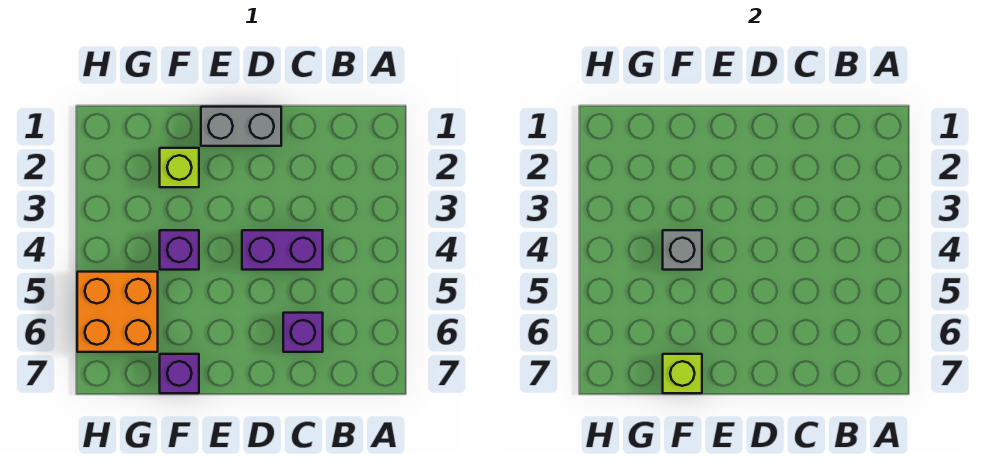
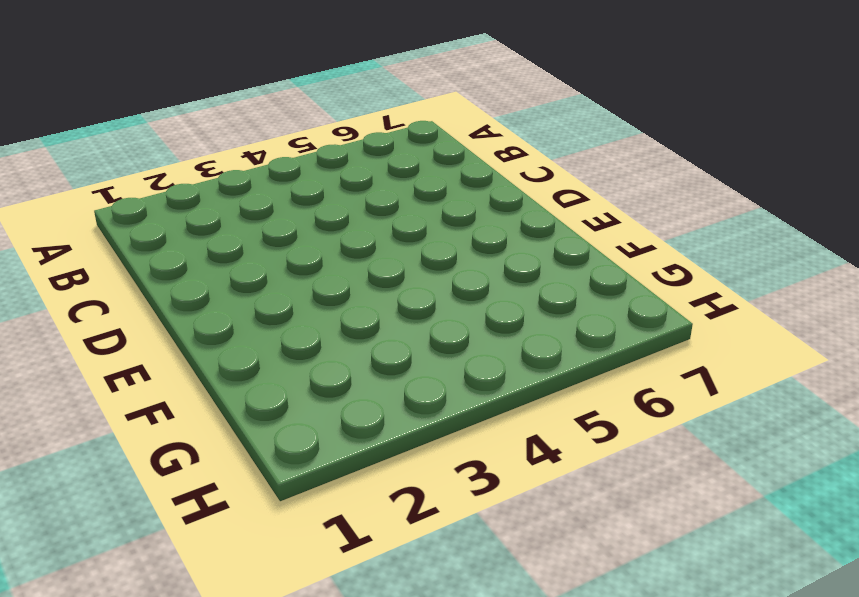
none -> purple brick C4:D4 level 1
none -> purple brick C6 level 1

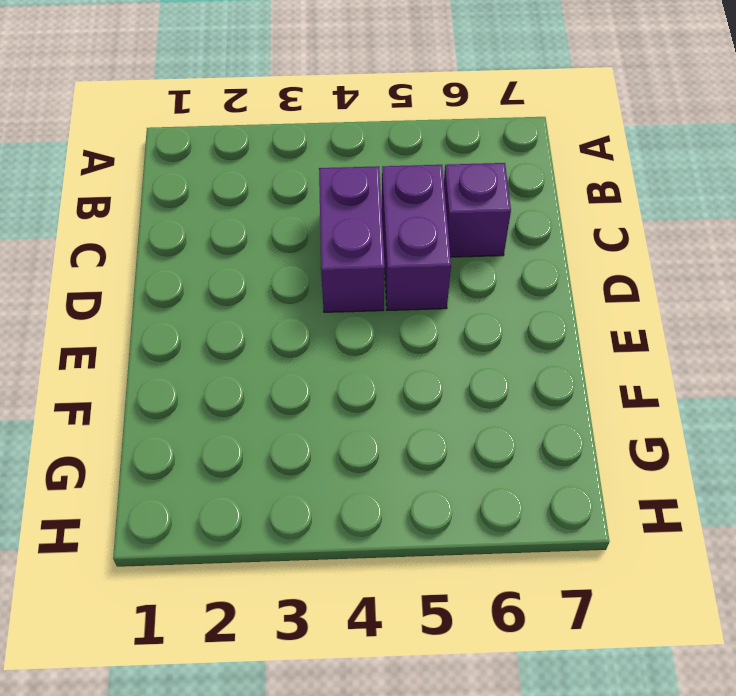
purple brick C5:D5 level 1 -> none
none -> grey brick D1:E1 level 1
none -> lime brick F2 level 1

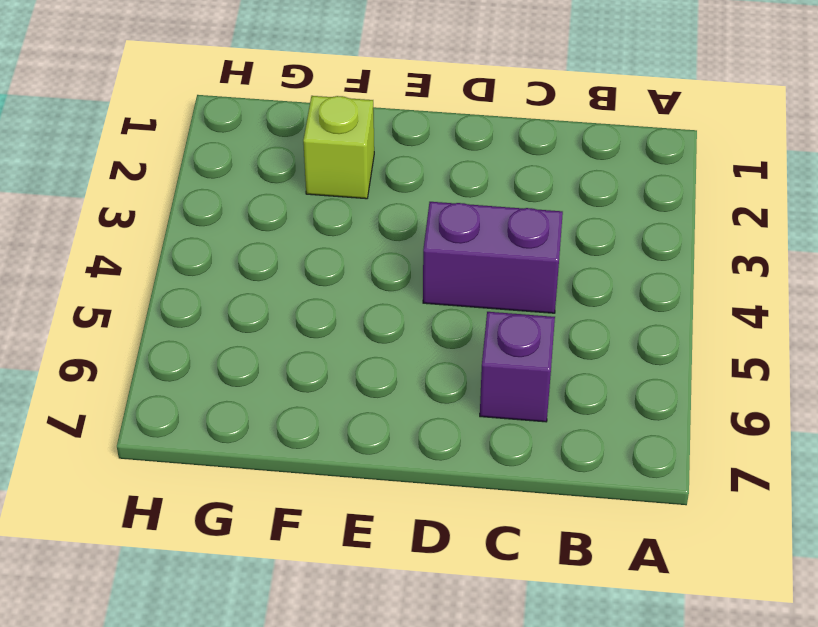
none -> grey brick D1:E1 level 1
none -> purple brick F4 level 1

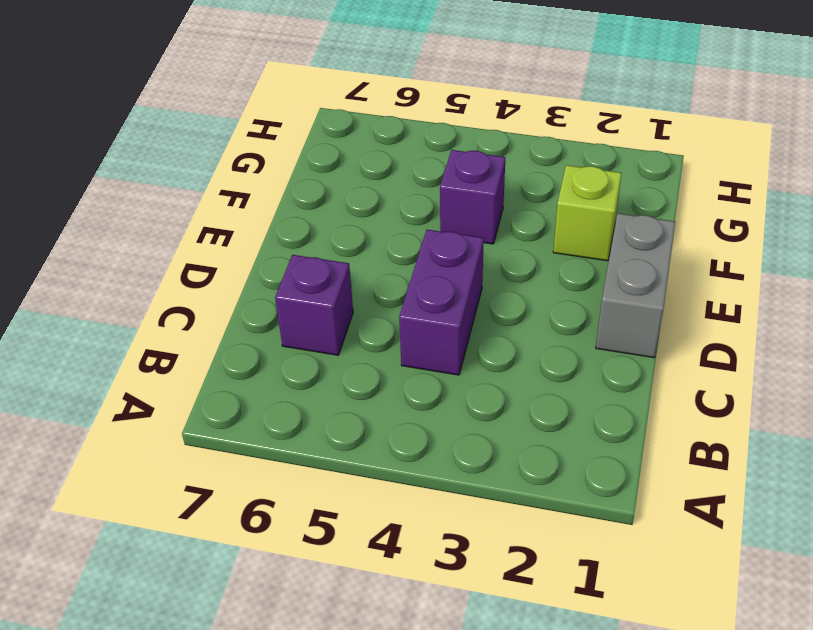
none -> purple brick F7 level 1
none -> orange brick G5:H6 level 1

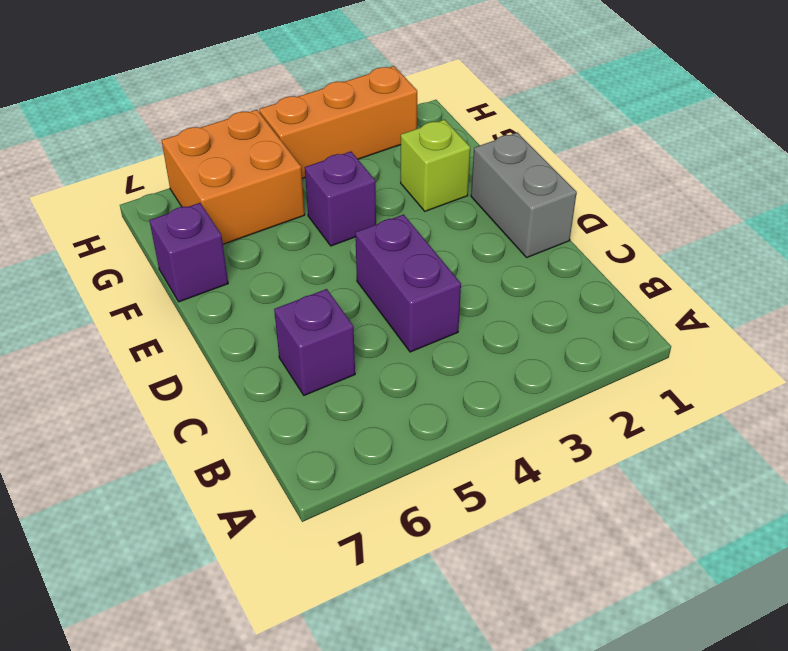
orange brick H2:H4 level 1 -> none
none -> grey brick F4 level 2
none -> lime brick F7 level 2

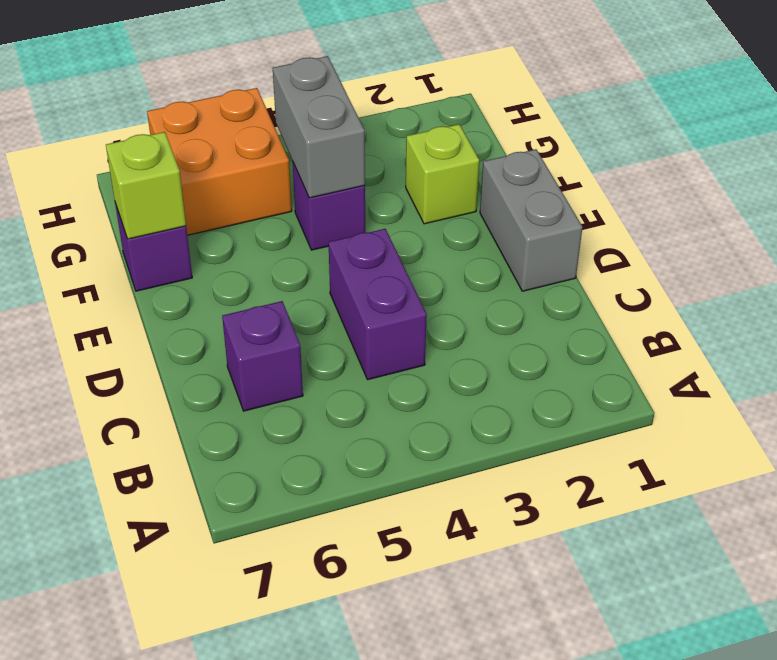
grey brick F4:G4 level 2 -> grey brick F4 level 2

